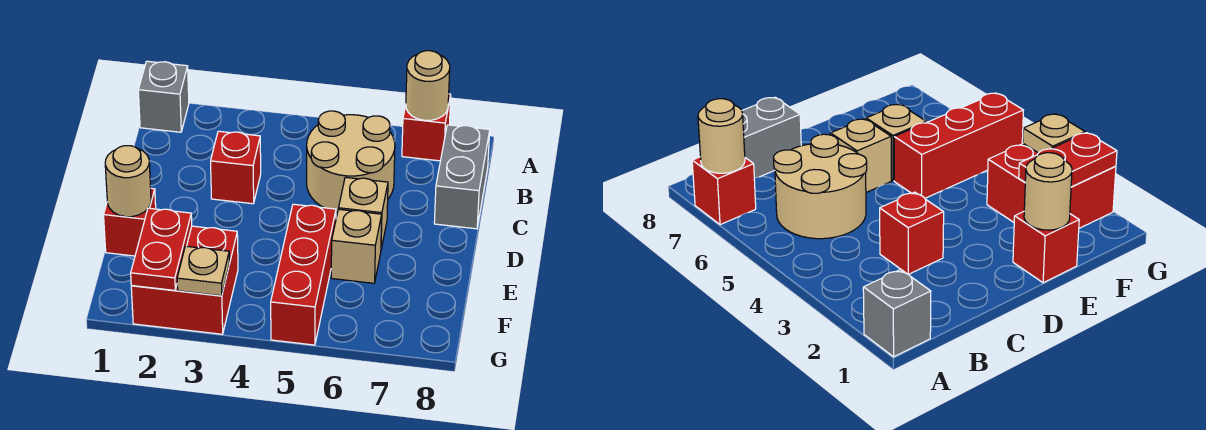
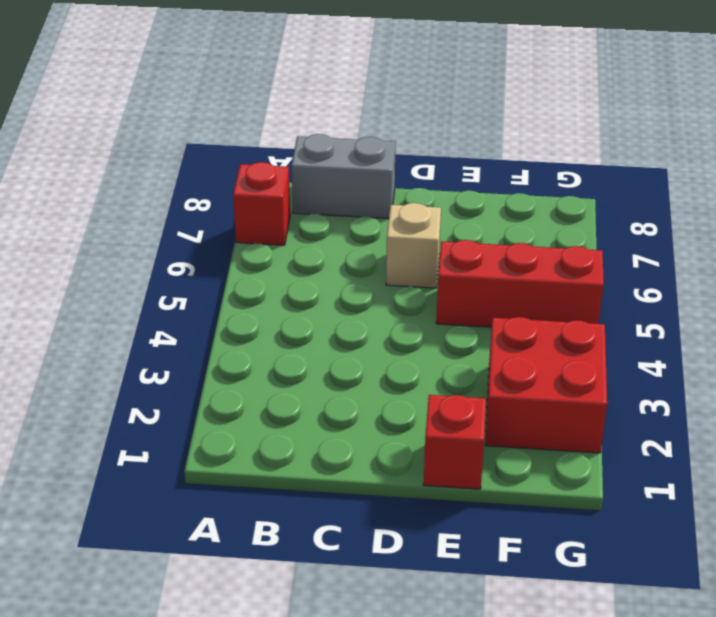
none -> grey brick A1 level 1
none -> tan round brick B5:C6 level 1
none -> red brick C3 level 1

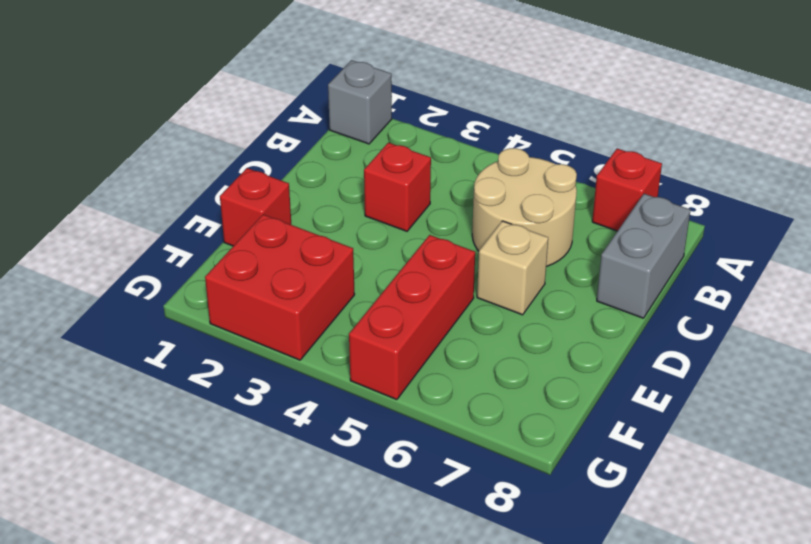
none -> tan brick E6 level 1
none -> tan round brick A7 level 2
none -> tan round brick E1 level 2

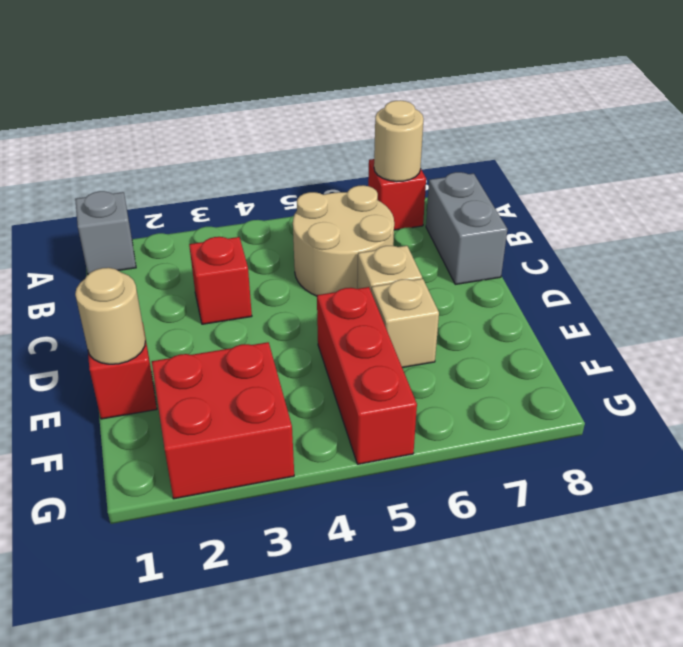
none -> red plate F2:G2 level 2
none -> tan plate G3 level 2

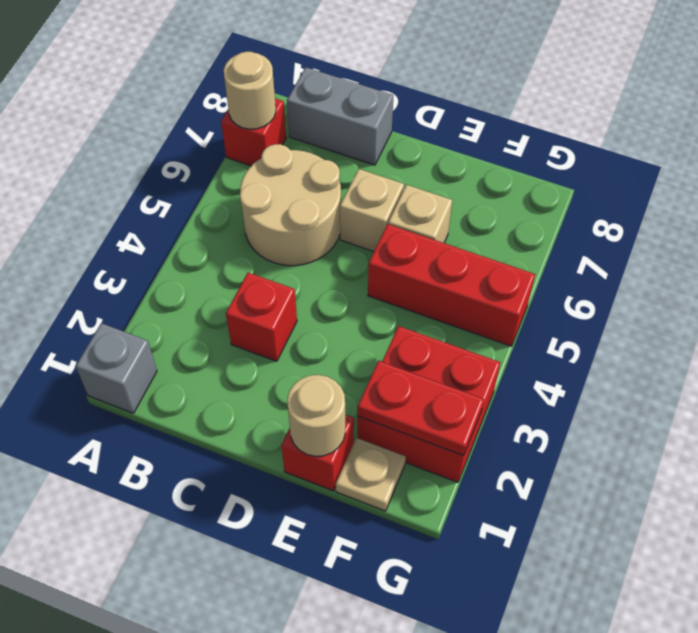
tan plate F1 level 1 -> tan plate G3 level 2

